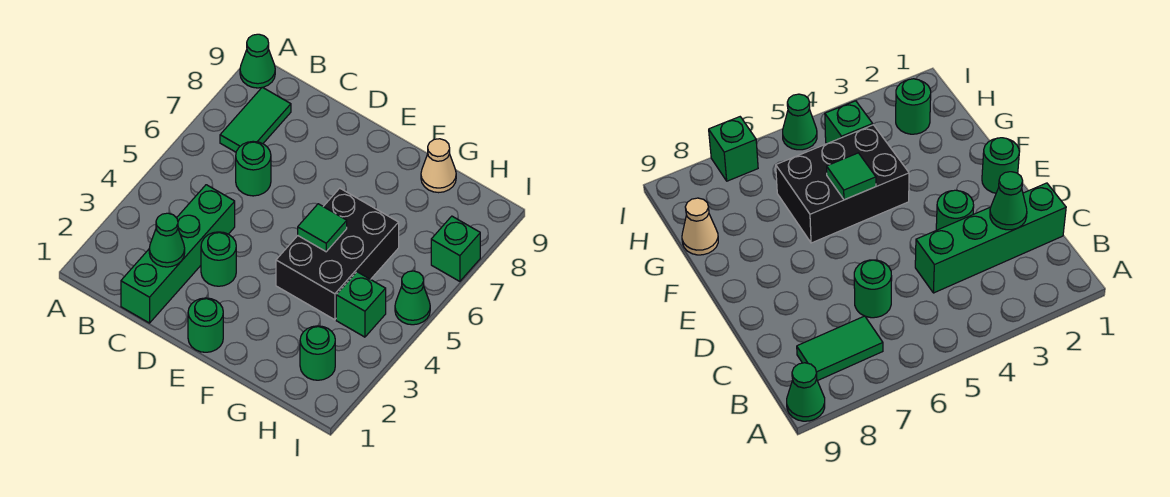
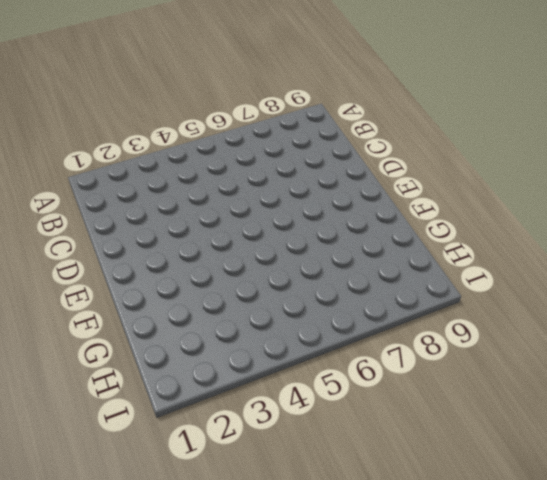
none -> green cone A9 level 1
none -> green tile B7:B8 level 1
none -> green brick C1:C4 level 1

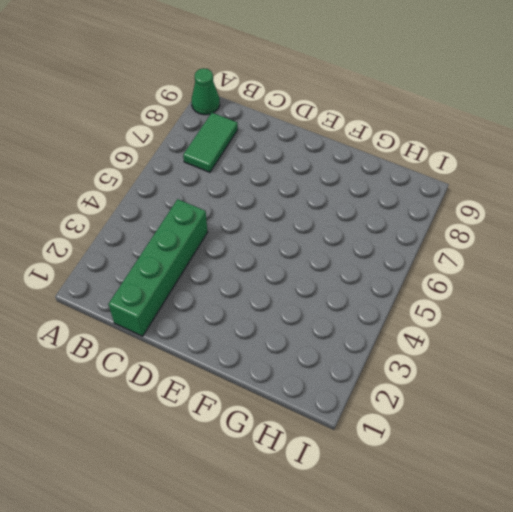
none -> green round brick C6 level 1
none -> green round brick D3 level 1
none -> green round brick E1 level 1

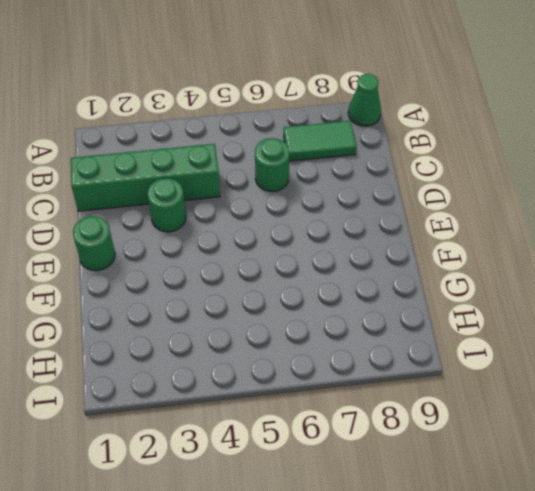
none -> black brick F4:G6 level 1
none -> tan cone G9 level 1
none -> green round brick H2 level 1

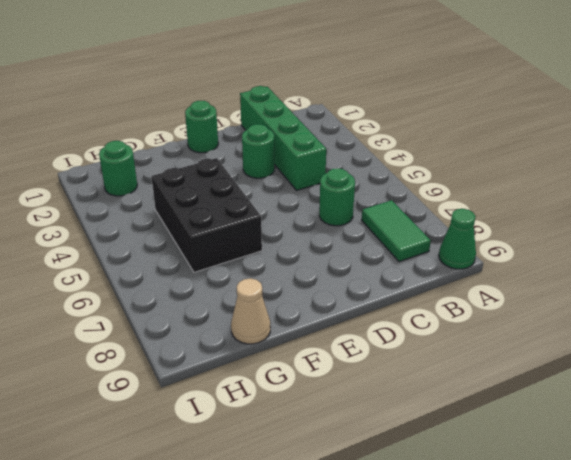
none -> green brick H4 level 1
none -> green cone I5 level 1
none -> green brick I7 level 1

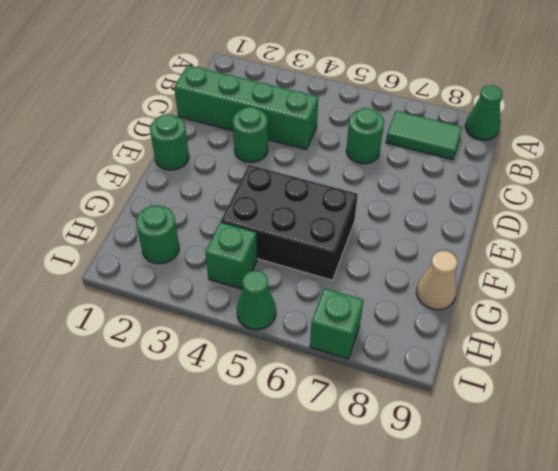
none -> green cone C2 level 2
none -> green tile F5 level 2

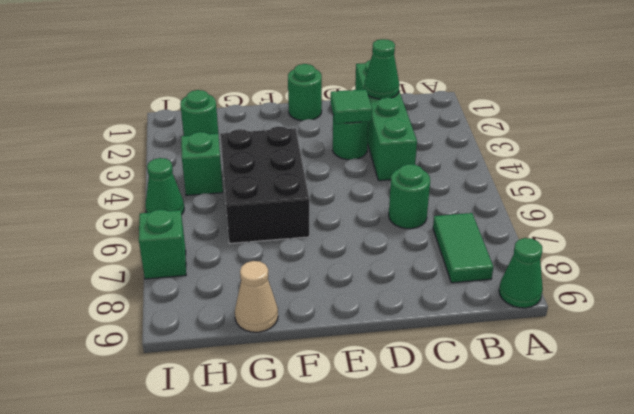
green tile D3 level 2 -> green tile F5 level 2

